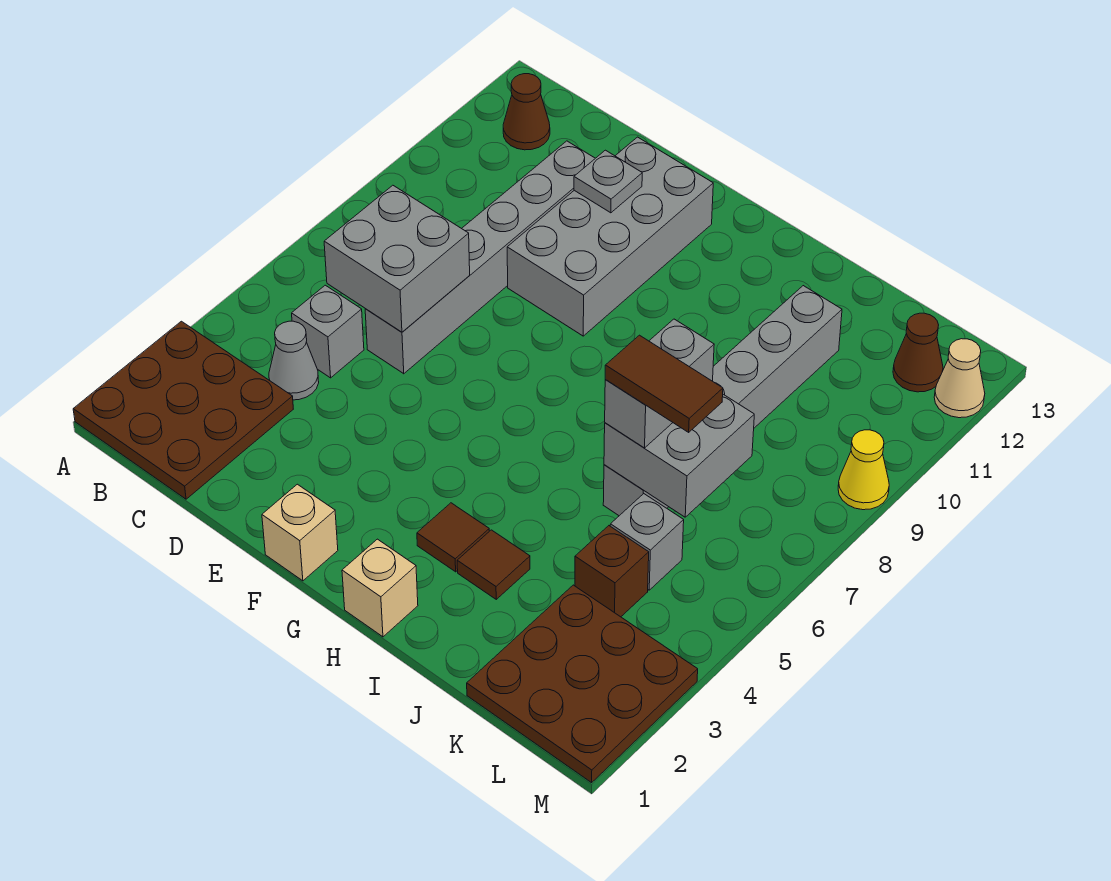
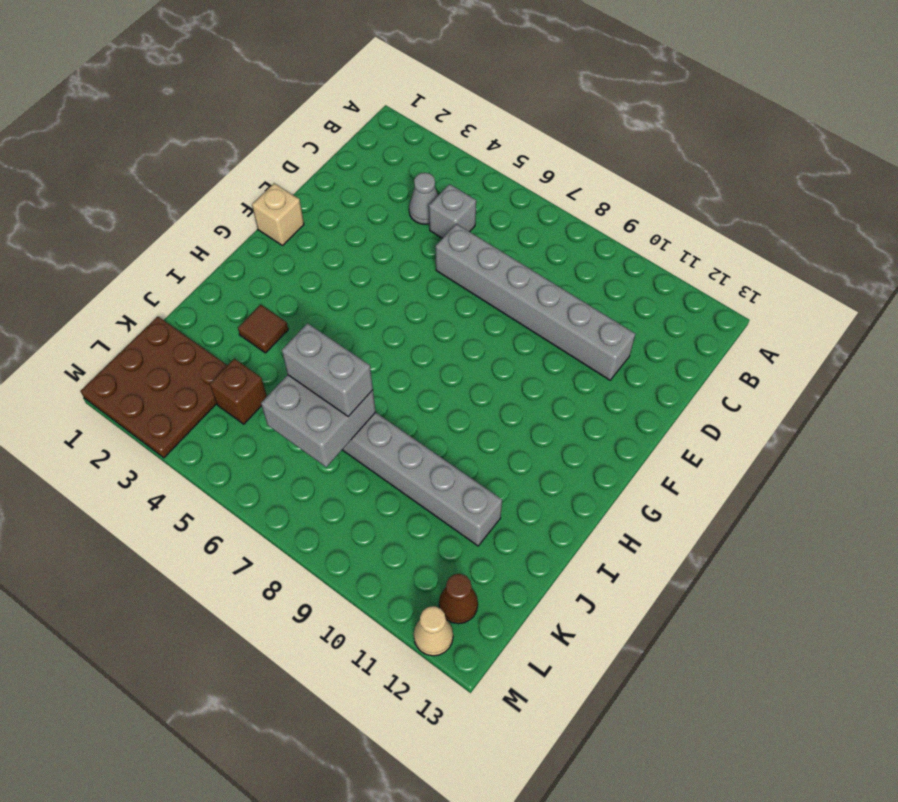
none -> brown plate A1:C3 level 1
none -> brown cone B12 level 1
none -> grey brick E9:F12 level 1

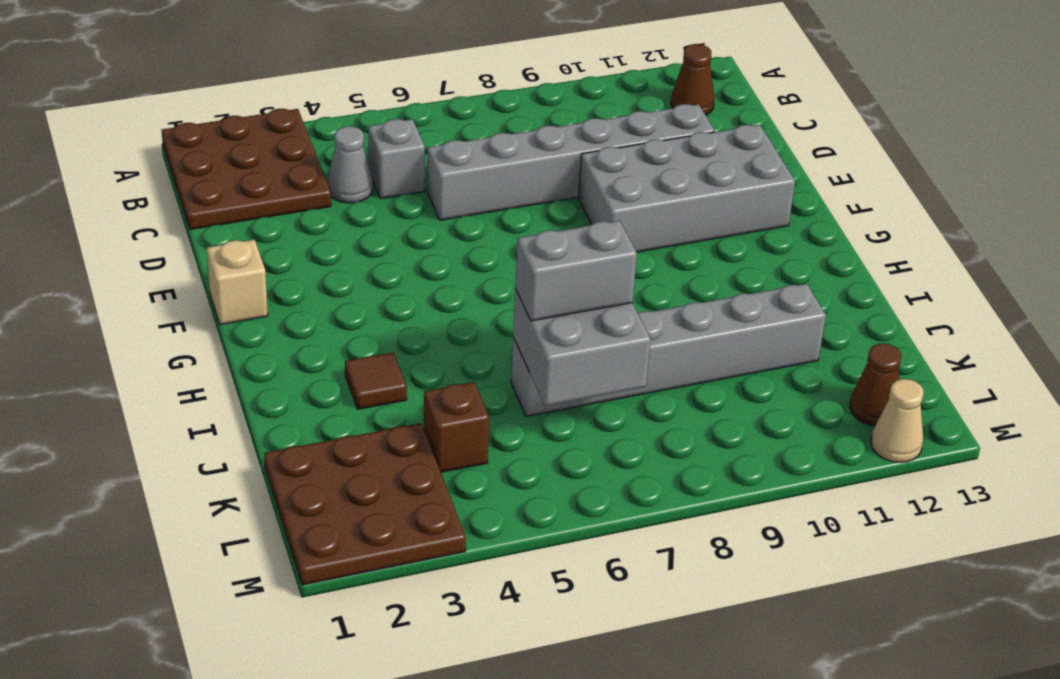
none -> tan brick H1 level 1
none -> brown tile H3 level 1
none -> grey brick K5 level 1

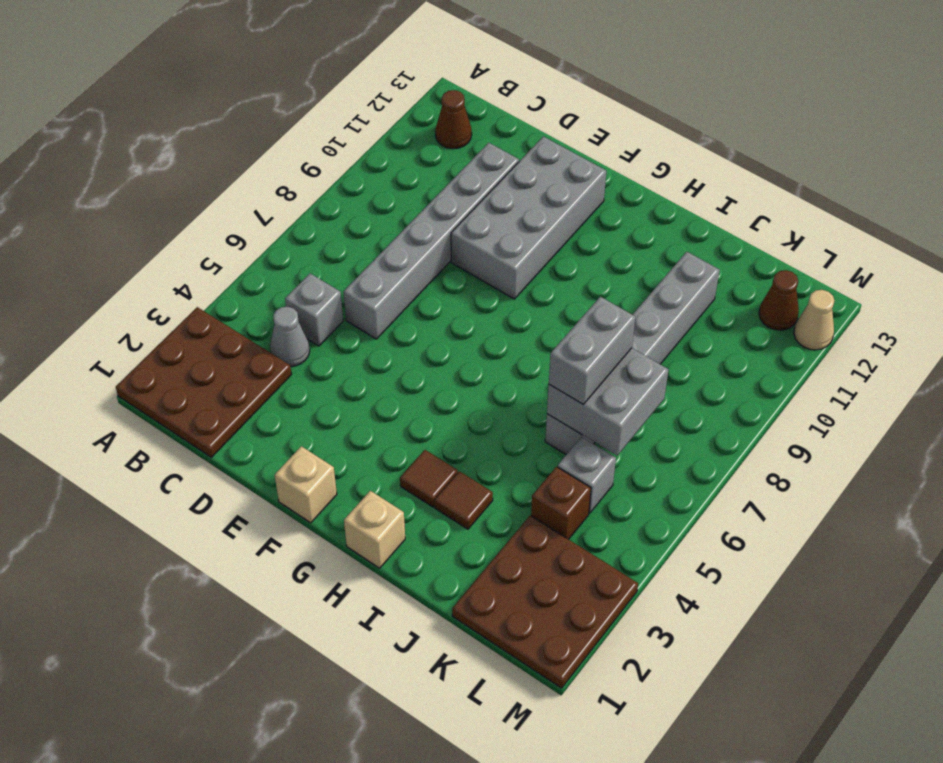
none -> yellow cone M9 level 1
none -> grey brick C6:D7 level 2
none -> grey plate E11 level 2

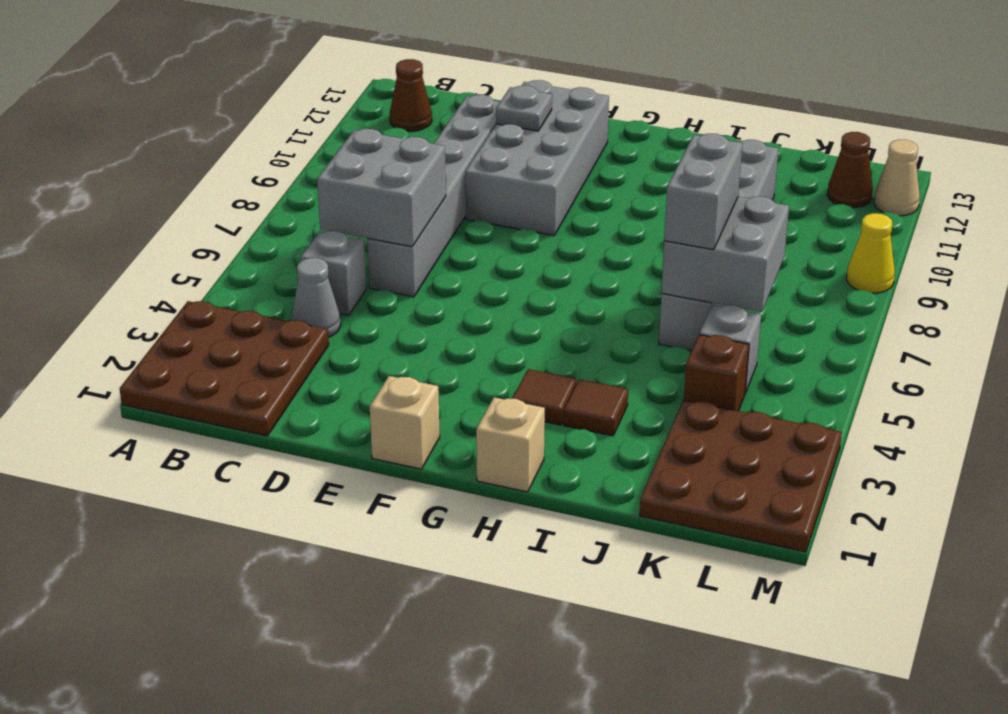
none -> brown tile J6:K6 level 4

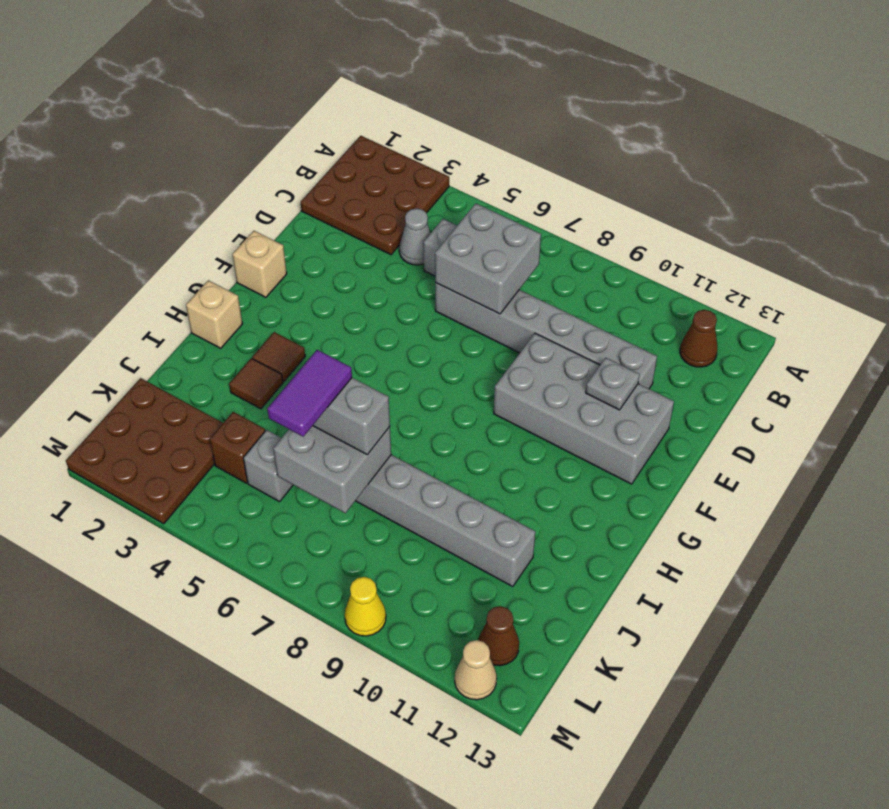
purple tile J6:K6 level 4 -> brown tile J6:K6 level 4

